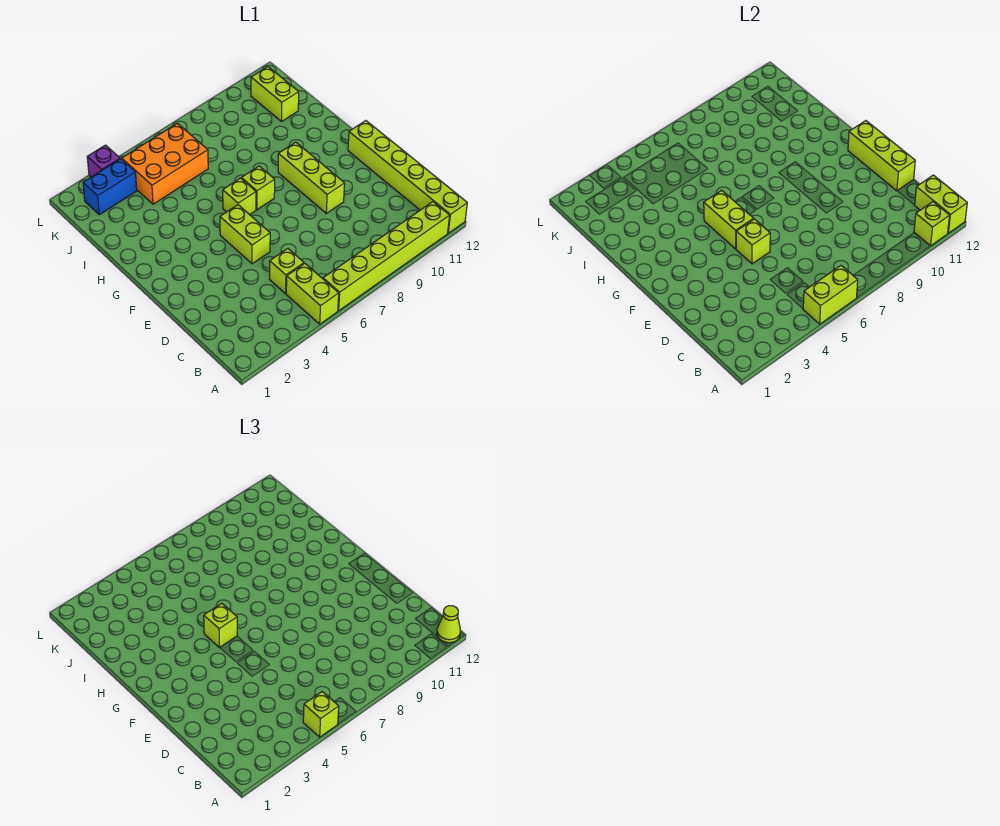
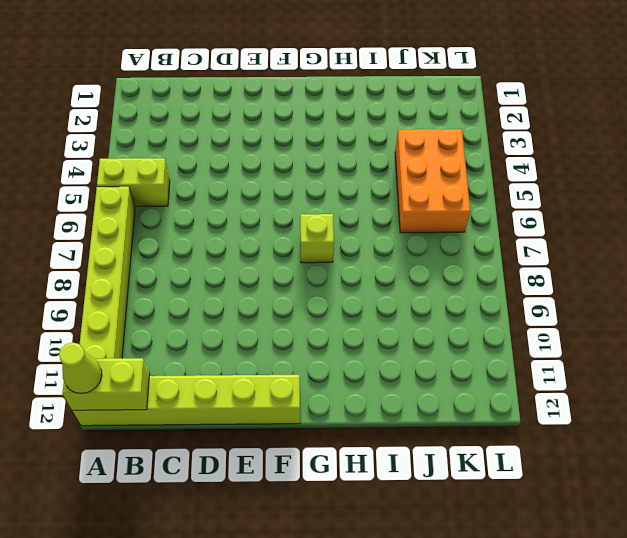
none -> lime brick C5 level 1
none -> lime brick E5:F5 level 1
none -> lime brick E9:G9 level 1

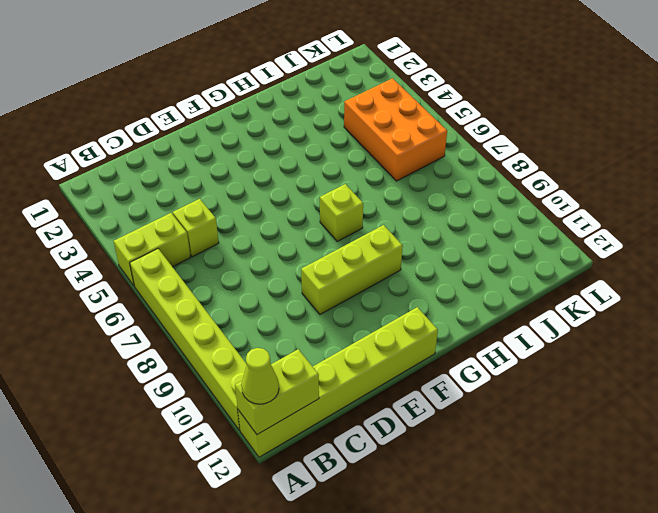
none -> lime brick E5:F5 level 1
none -> lime brick G6 level 1
none -> lime brick J11:K11 level 1

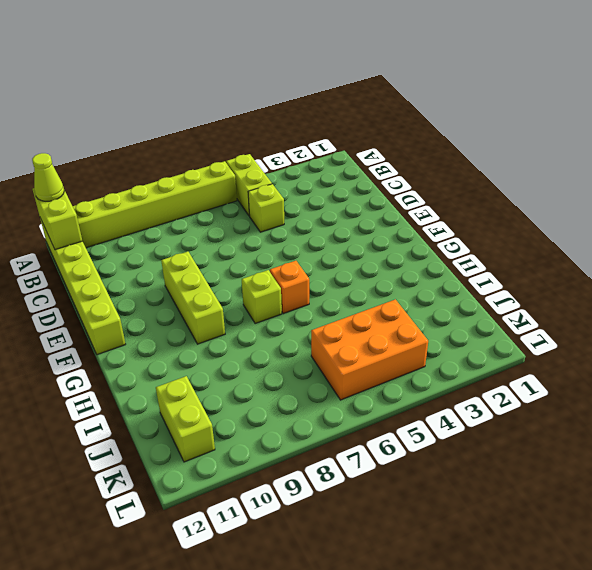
orange brick G6 level 1 -> lime brick G6 level 1
none -> lime brick E5:F5 level 1
none -> blue brick K2:K3 level 1
none -> purple brick L3 level 1

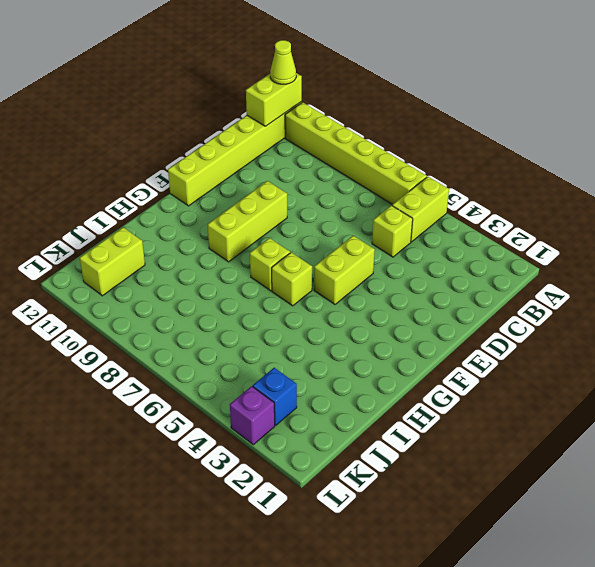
blue brick K3 level 1 -> blue brick K2:K3 level 1
none -> orange brick J4:K6 level 1
none -> lime brick A5:A6 level 2
none -> lime brick A11 level 2

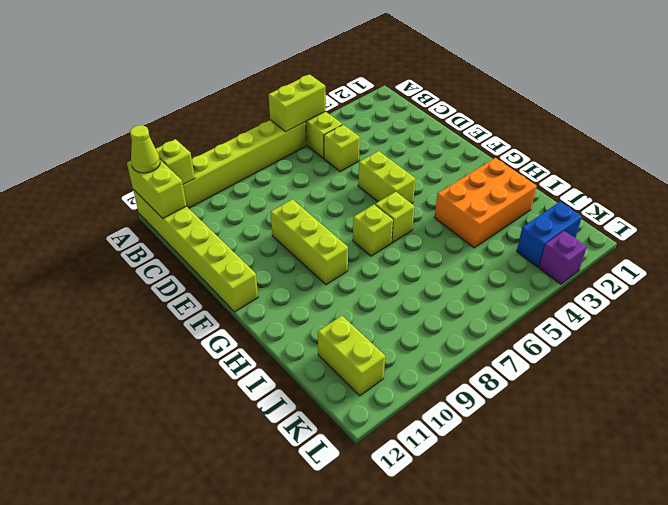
orange brick H2:I4 level 1 -> orange brick J4:K6 level 1
none -> lime brick D12:F12 level 2
none -> lime brick E5 level 2
none -> lime brick F5:G5 level 2

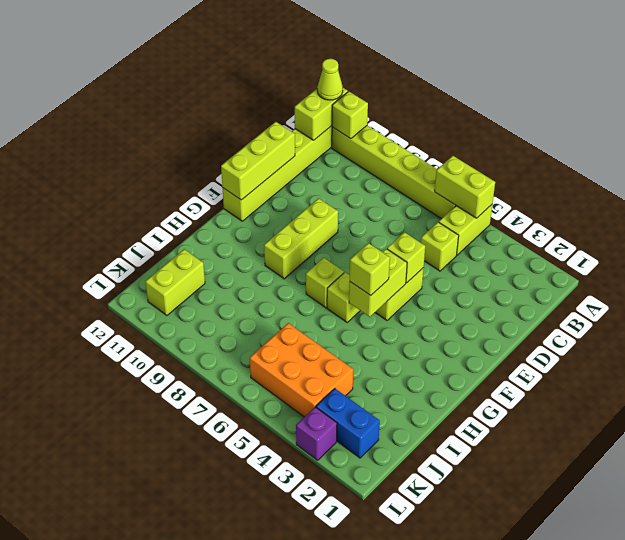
none -> lime brick A5 level 3

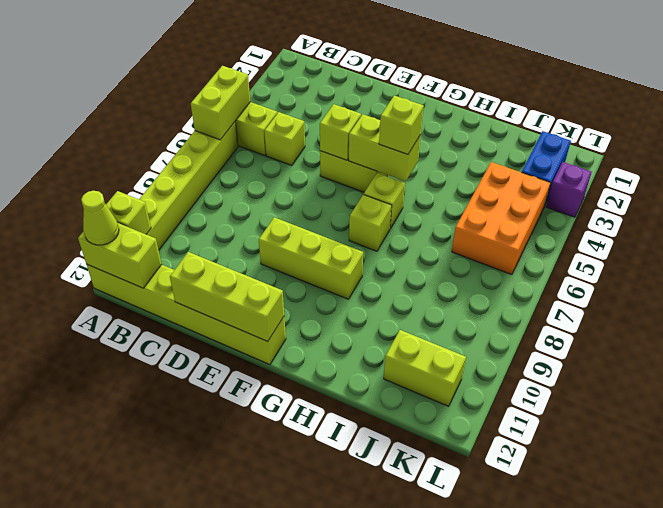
none -> lime brick A5 level 3

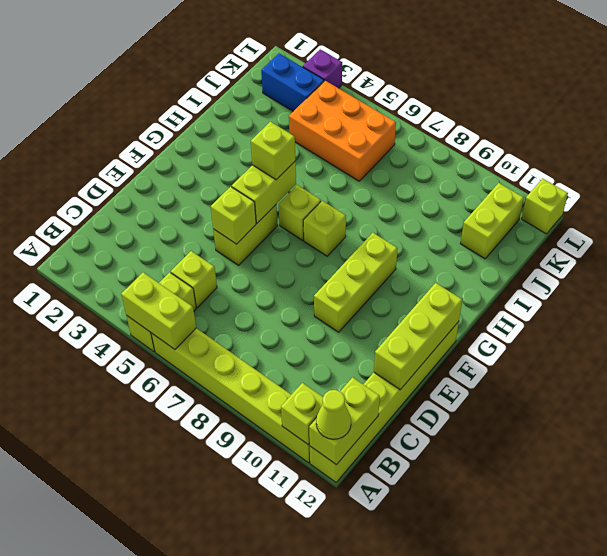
lime brick L12 level 1 -> lime brick A5 level 3

